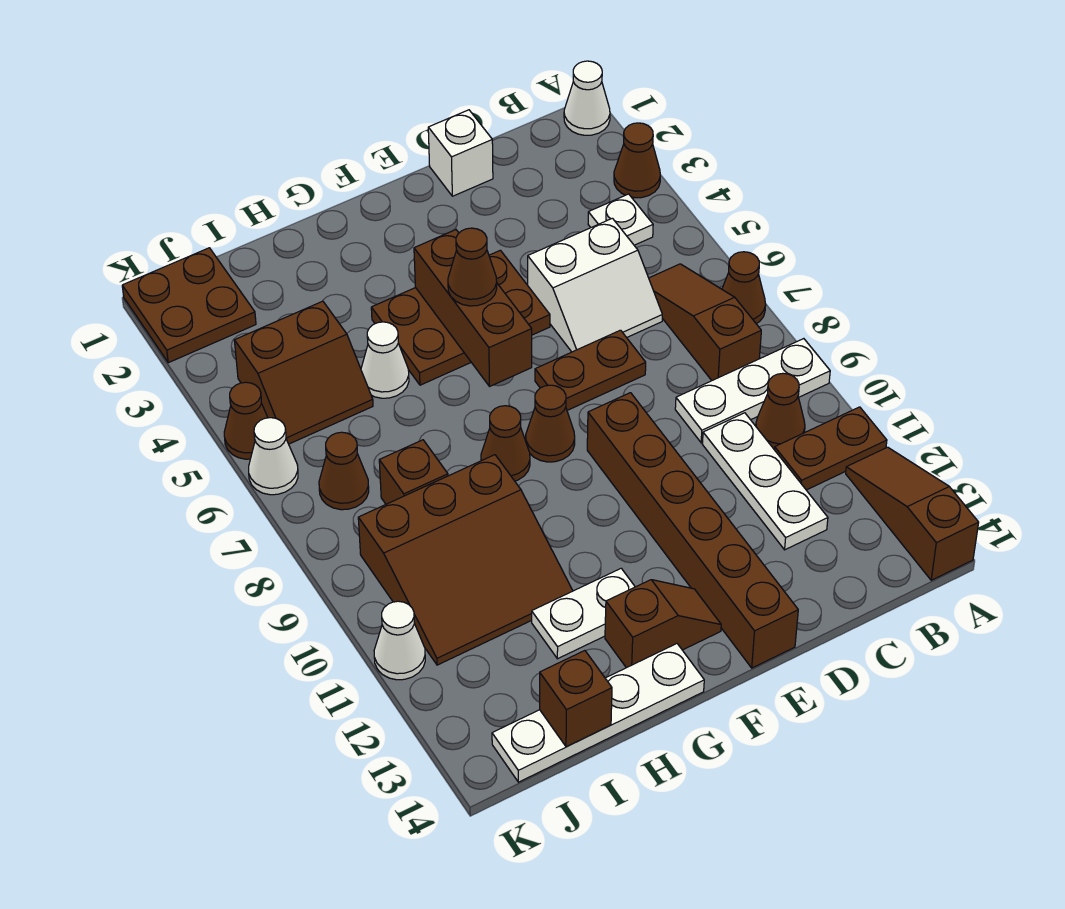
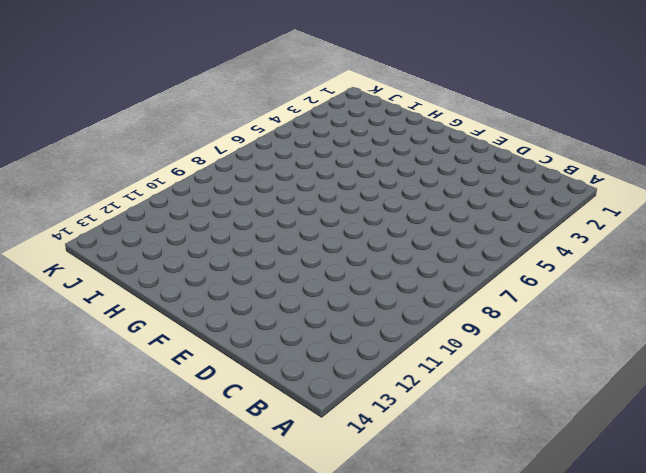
none -> white cone A1 level 1
none -> brown cone A3 level 1
none -> brown cone A7 level 1
none -> white plate A9:C9 level 1

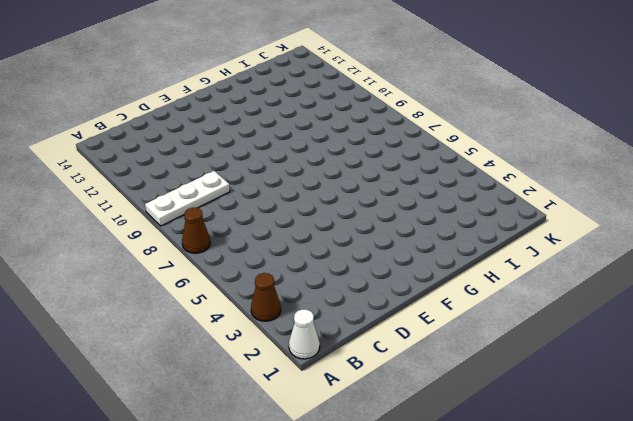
none -> brown plate A11:B11 level 1
none -> brown slope A12:A14 level 1 top 14
none -> white plate B4 level 1
none -> brown slope B6:B8 level 1 top 8

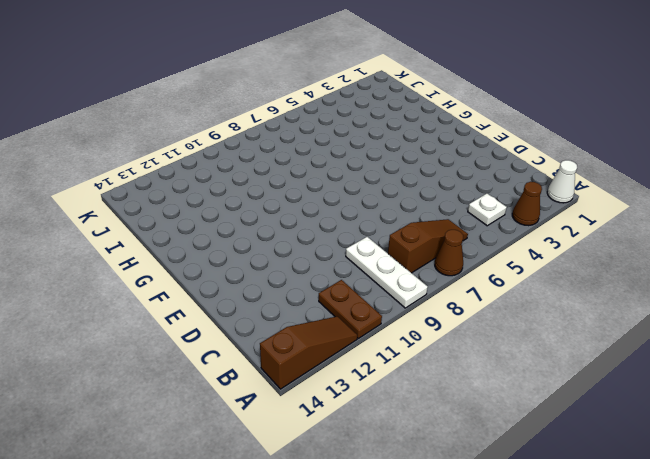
none -> brown cone B10 level 1
none -> white slope C5:D6 level 1 top 5
none -> white plate C10:C12 level 1
none -> white brick D1 level 1

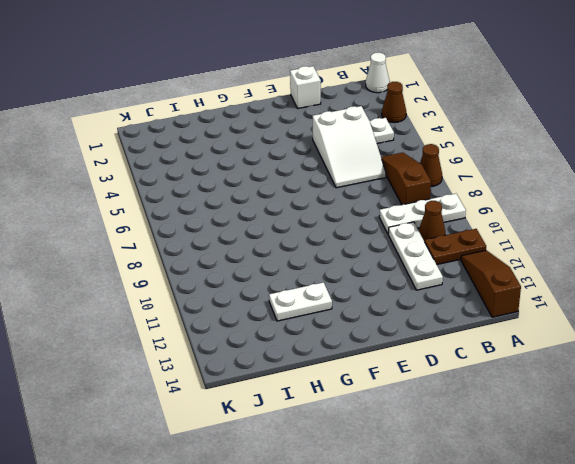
white slope C4:D6 level 1 top 4 -> white slope C5:D6 level 1 top 5
none -> brown plate D7:E7 level 1
none -> brown plate E4:G5 level 1
none -> brown brick E9:E14 level 1
none -> brown cone F8 level 1

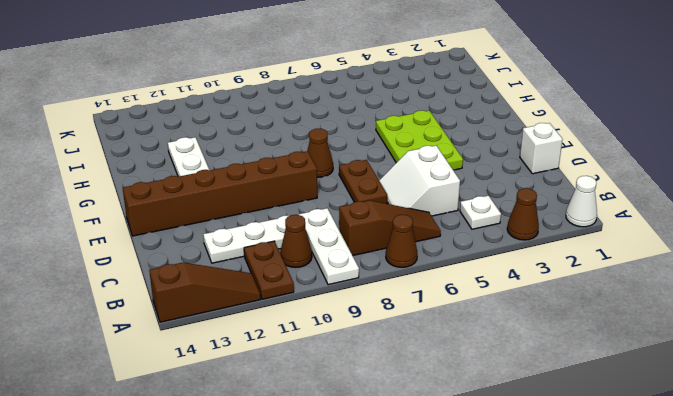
lime plate E4:G5 level 1 -> brown plate E4:G5 level 1
none -> brown slope F13:G13 level 1 top G
none -> brown cone G8 level 1
none -> white plate G14:J14 level 1
none -> white cone H5 level 1

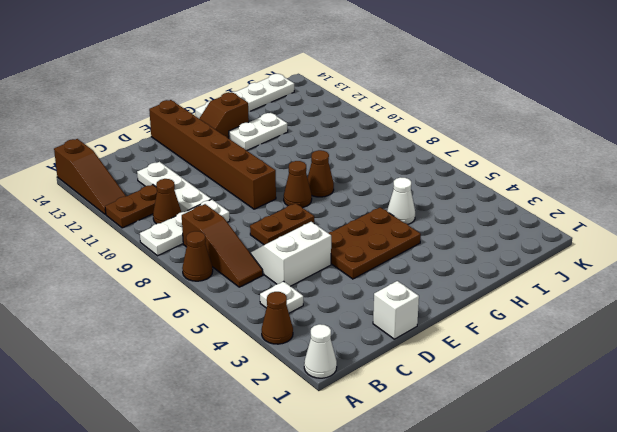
none -> brown slope H9:J11 level 1 top 9
none -> brown slope I4:J5 level 1 top 4
none -> brown brick I8 level 1
none -> brown plate J1:K2 level 1

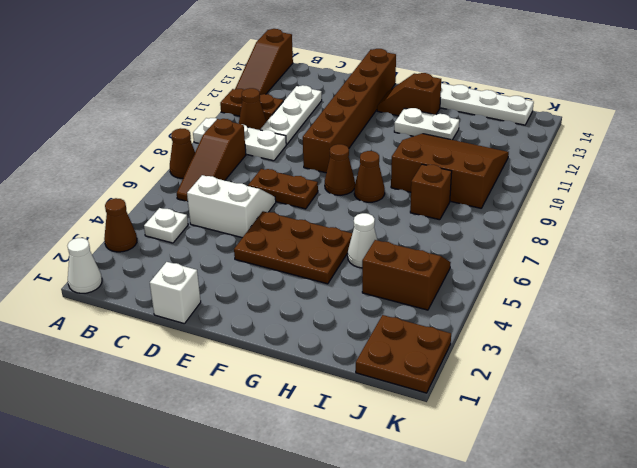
none -> brown cone J7 level 1
none -> brown cone K5 level 1
none -> white cone K6 level 1
none -> white cone K11 level 1

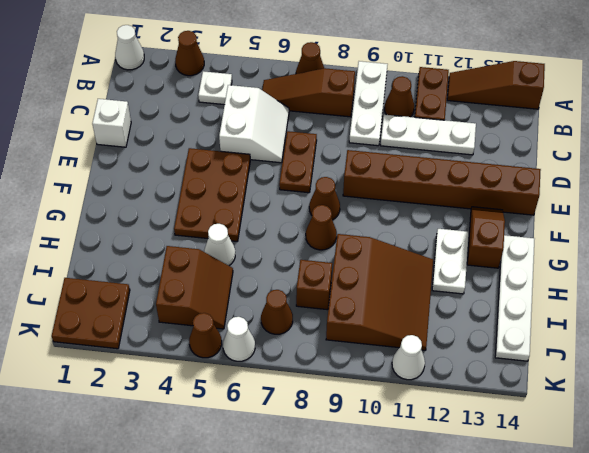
none -> brown brick F4:F6 level 2
none -> brown brick I14 level 2
none -> brown cone F5 level 3

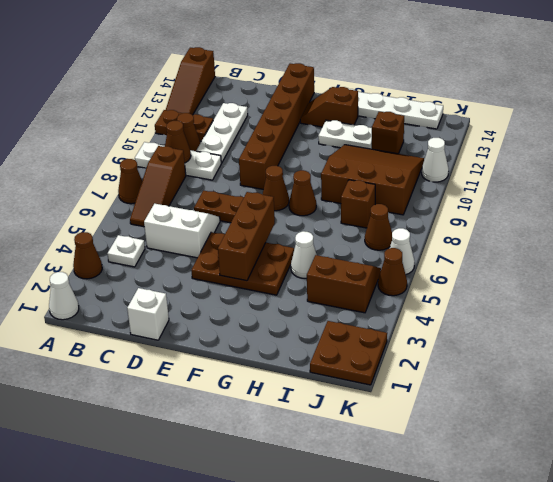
brown cone B9 level 2 -> brown cone F5 level 3
brown brick I12 level 1 -> brown brick I14 level 2

